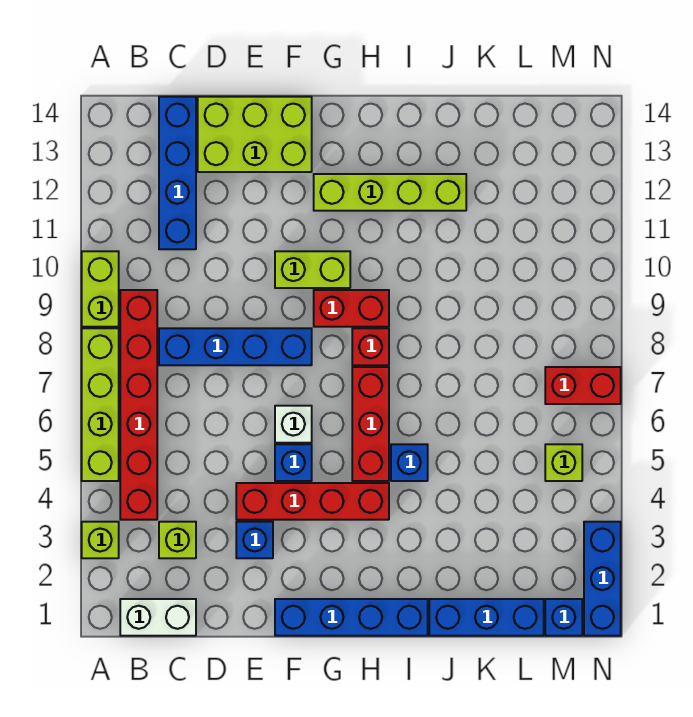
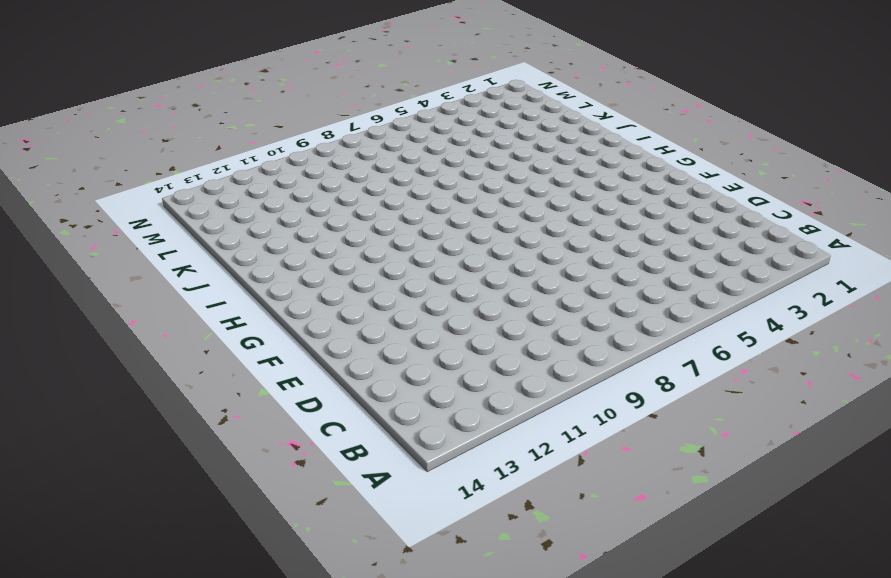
none -> lime brick A3 level 1
none -> lime brick A5:A8 level 1
none -> lime brick A9:A10 level 1

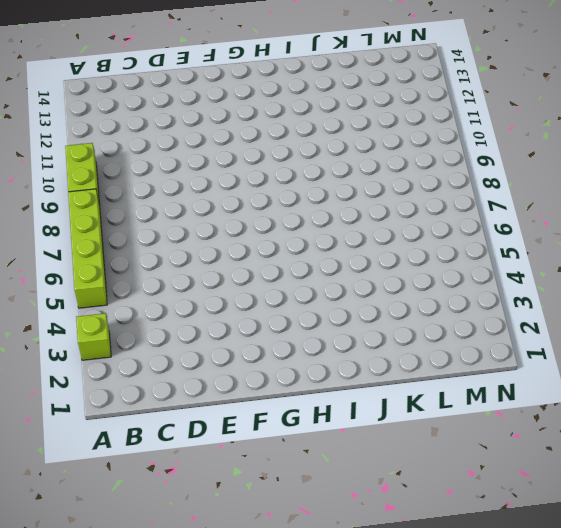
none -> white brick B1:C1 level 1
none -> red brick B4:B9 level 1
none -> lime brick C3 level 1

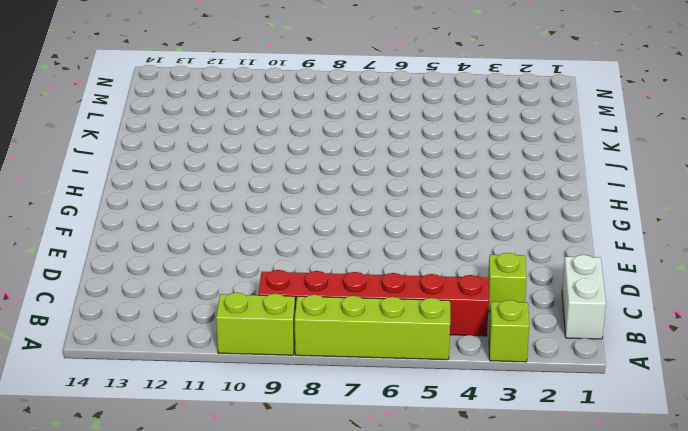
none -> blue brick C8:F8 level 1
none -> blue brick C11:C14 level 1
none -> lime brick D13:F14 level 1

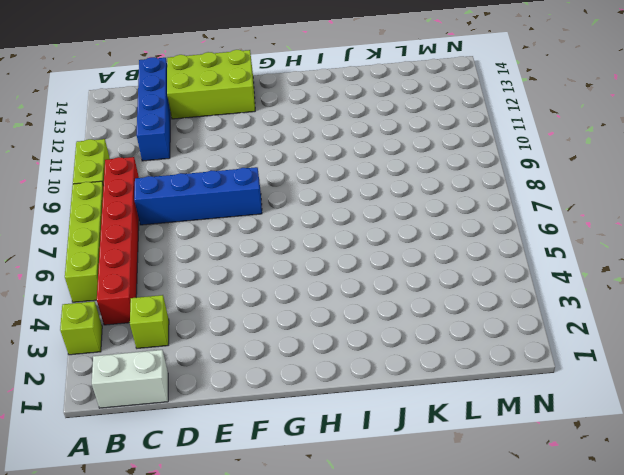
none -> blue brick E3 level 1
none -> red brick E4:H4 level 1
none -> blue brick F1:I1 level 1

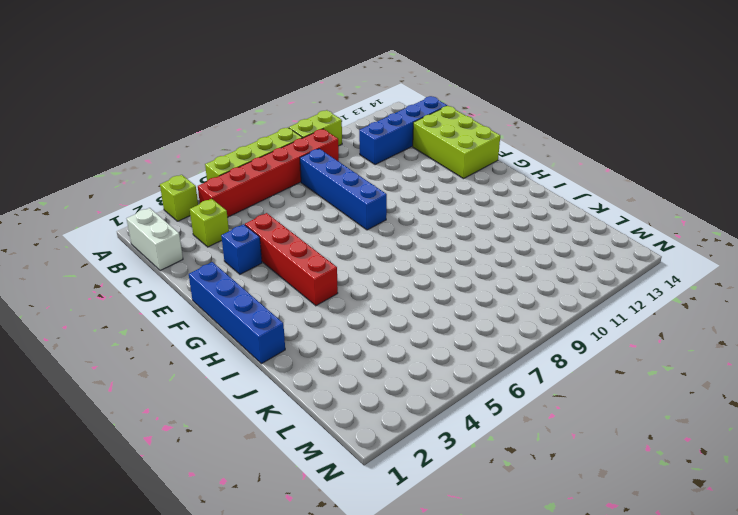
none -> blue brick F5 level 1
none -> white brick F6 level 1
none -> lime brick F10:G10 level 1

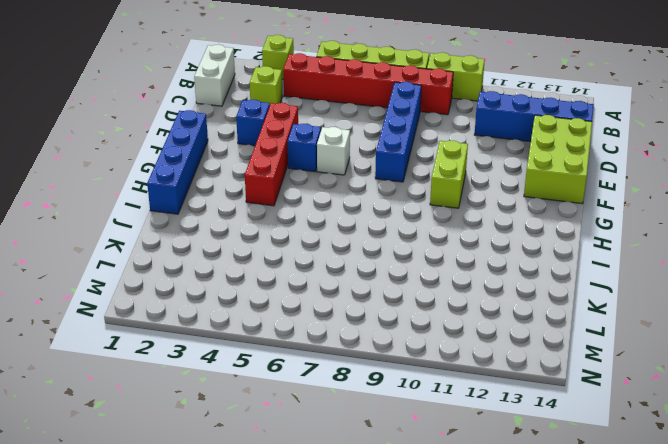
none -> red brick G9:H9 level 1
none -> lime brick G12:J12 level 1
none -> red brick H5:H7 level 1

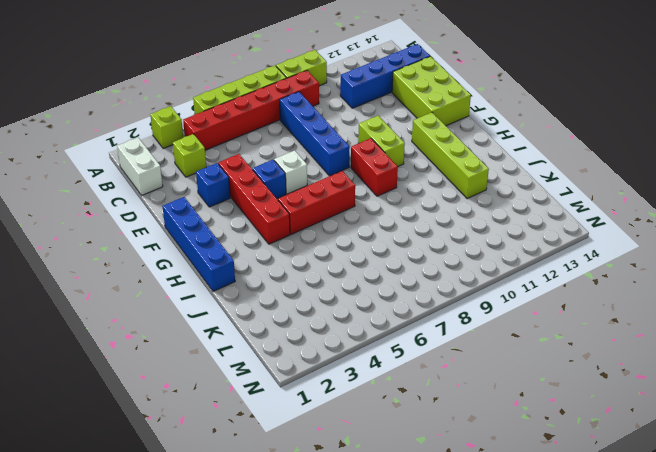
none -> red brick H8 level 1
none -> blue brick I5 level 1
none -> blue brick J1:L1 level 1

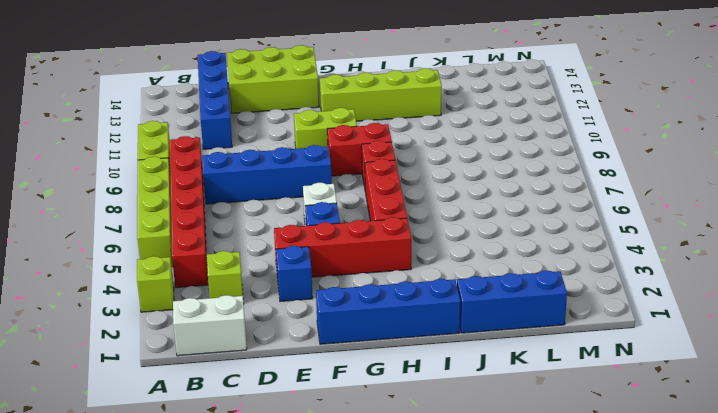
none -> blue brick I5 level 1
none -> blue brick M1 level 1
none -> lime brick M5 level 1

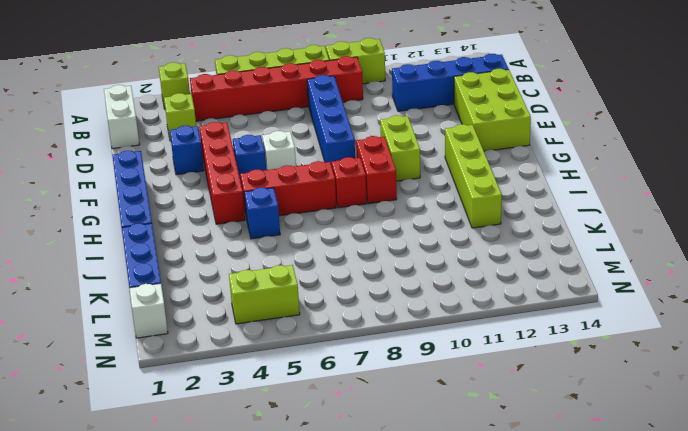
white brick M1 level 1 -> blue brick M1 level 1
lime brick M4:M5 level 1 -> lime brick M5 level 1
none -> red brick M7:N7 level 1
none -> blue brick N1:N3 level 1

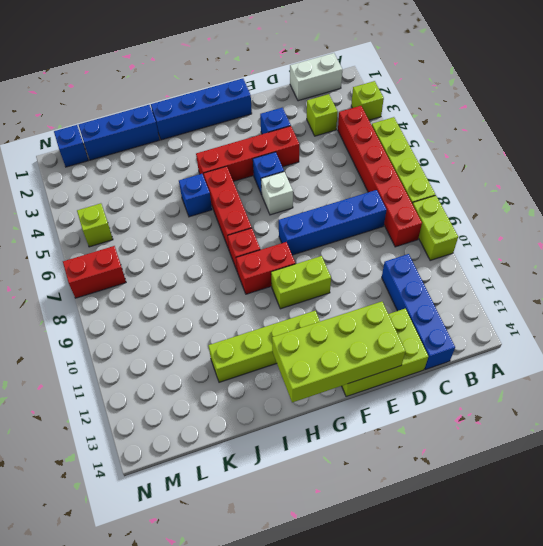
lime brick E13:H14 level 2 -> none
none -> blue brick N1:N3 level 1

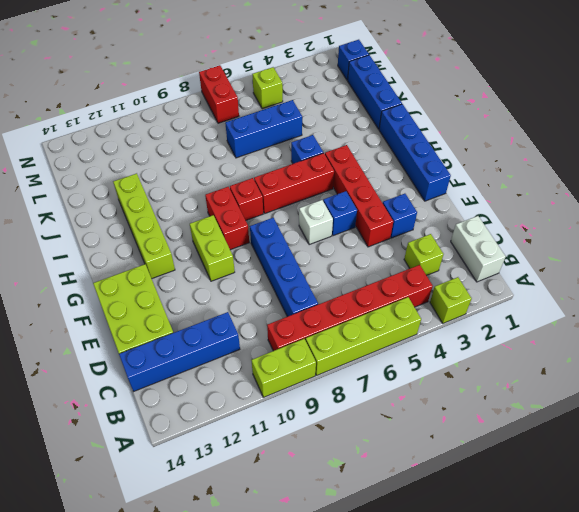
blue brick K5:K7 level 1 -> blue brick N1:N3 level 1

